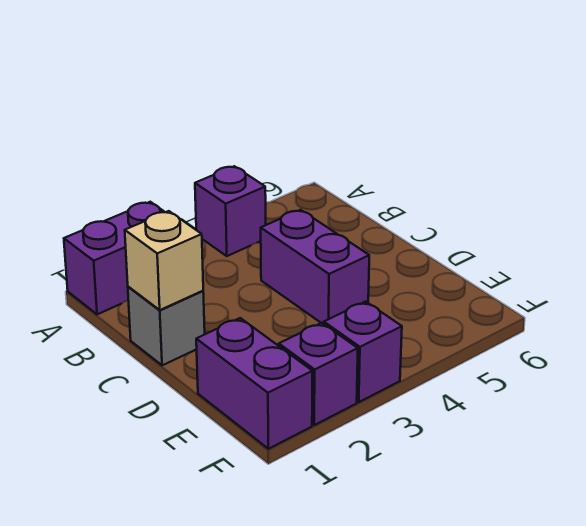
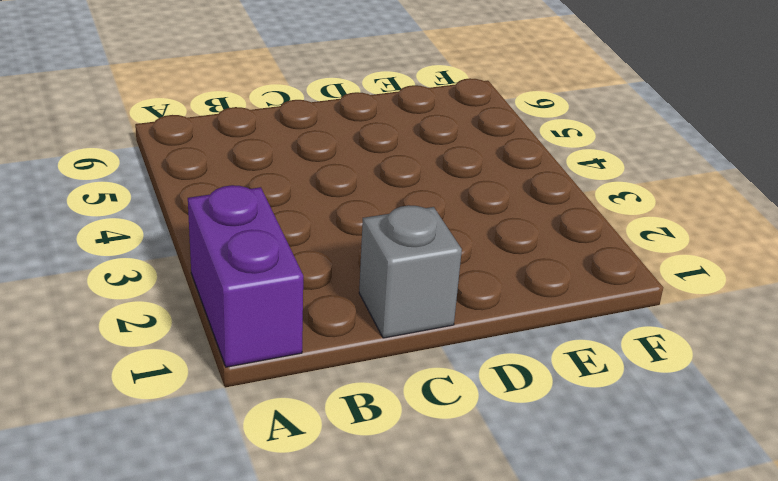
none -> purple brick A4 level 1
none -> purple brick C4:D4 level 1

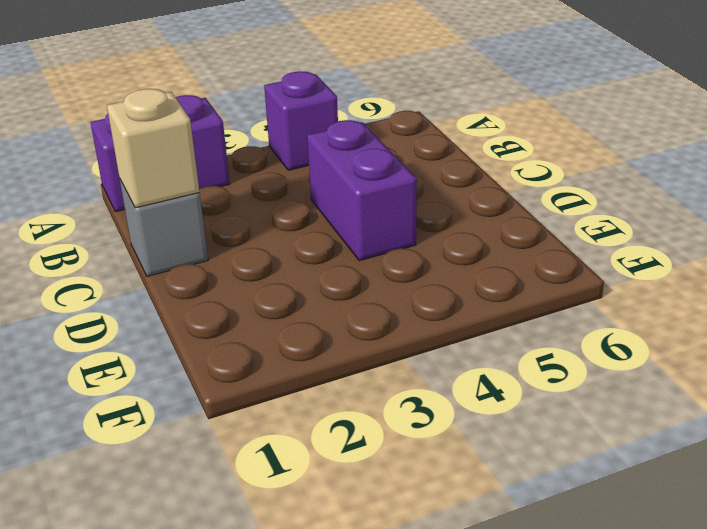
none -> purple brick E1:F1 level 1
none -> purple brick F2 level 1

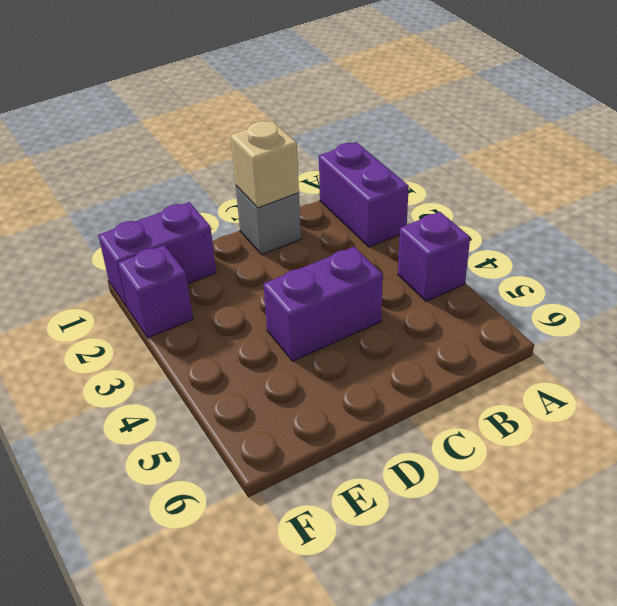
none -> purple brick F3 level 1

